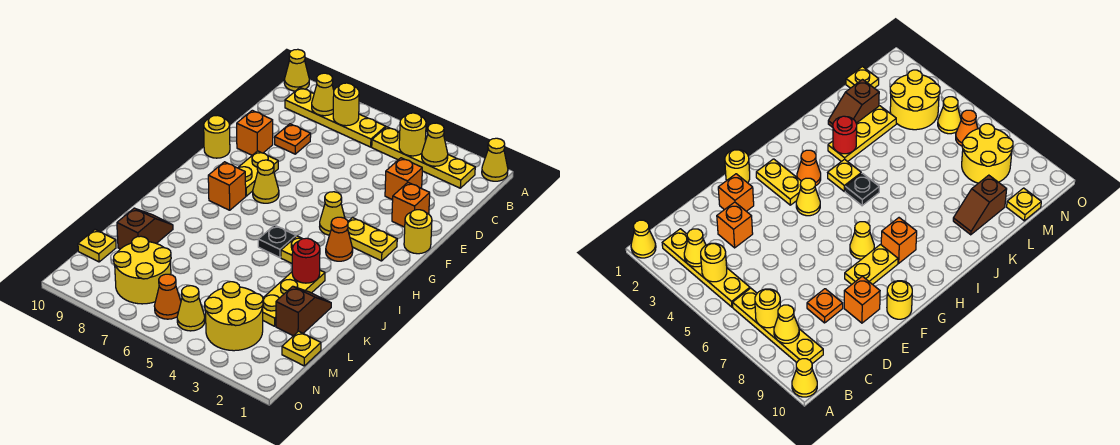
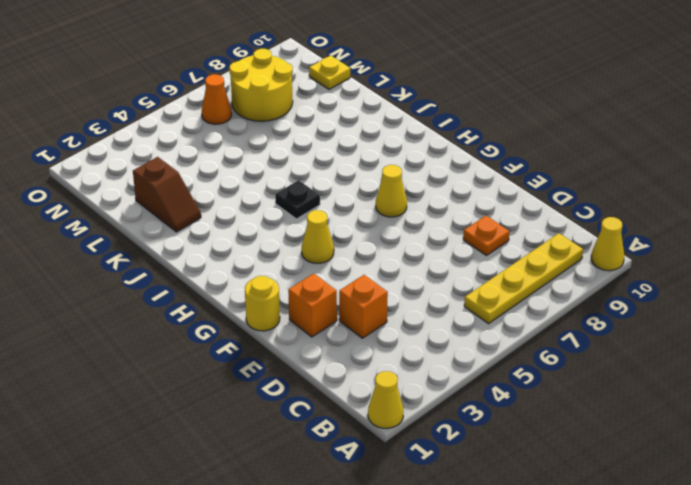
none -> yellow plate B2:B5 level 1
none -> orange brick E9 level 1
none -> yellow plate F8:G8 level 1
none -> yellow round brick F10 level 1

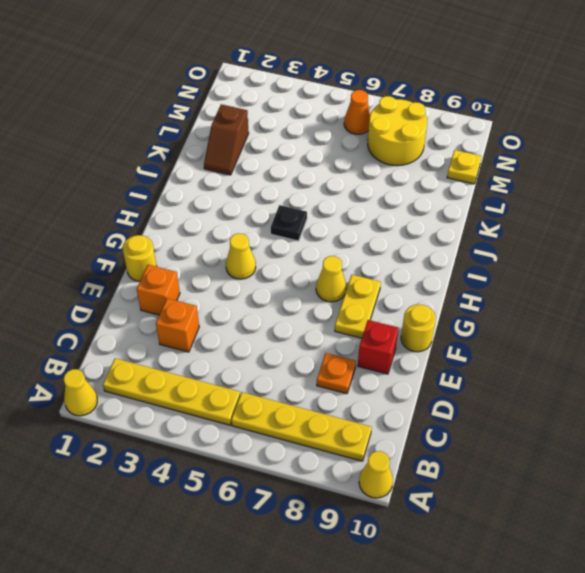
red brick E9 level 1 -> orange brick E9 level 1
none -> yellow plate G2:G3 level 1
none -> orange cone H3 level 1
none -> orange brick H8 level 1
none -> yellow plate I4 level 1

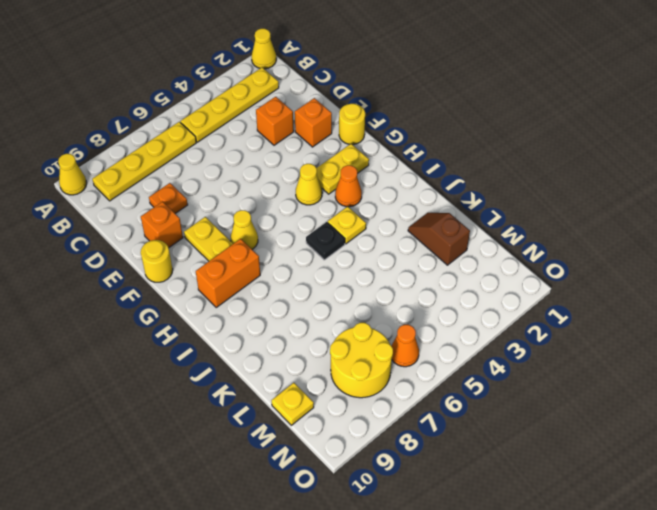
orange brick H8:H9 level 1 -> orange brick H8 level 1
none -> yellow plate J3:L3 level 1
none -> brown slope K9:L9 level 1 top L
none -> yellow plate M1 level 1
none -> yellow round brick M3:N4 level 1

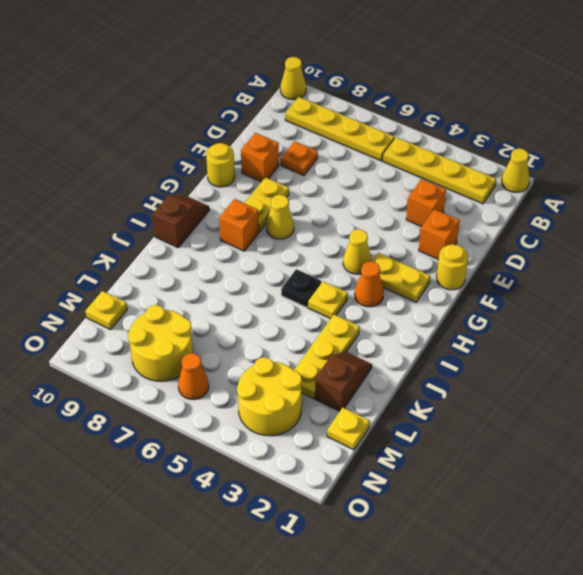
brown slope H10:I10 level 1 top I -> brown slope K9:L9 level 1 top L
none -> yellow cone N5 level 1
none -> yellow cone B3 level 2
none -> yellow round brick B4 level 2
none -> yellow round brick B7 level 2

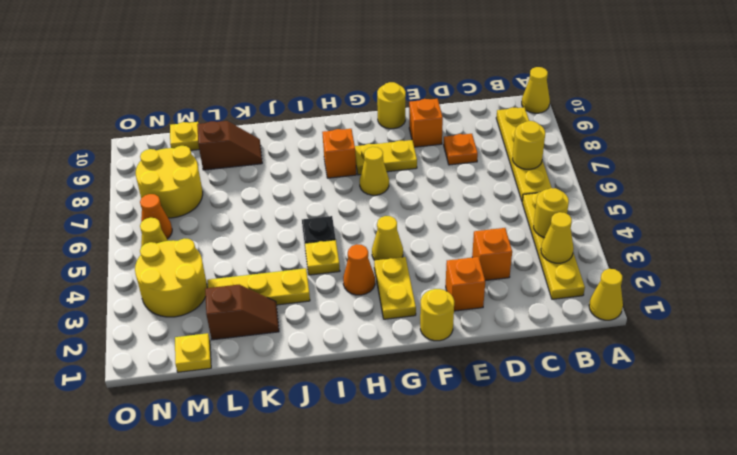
none -> yellow cone B8 level 2
none -> red round brick J3 level 2

